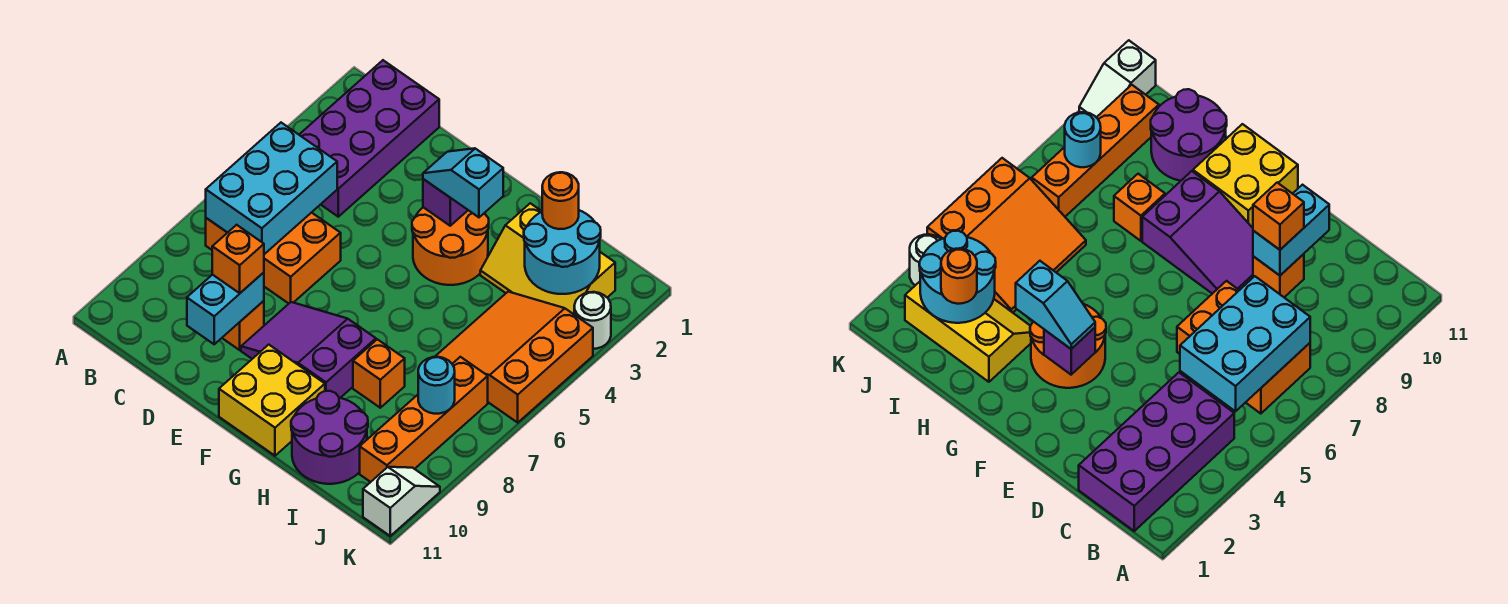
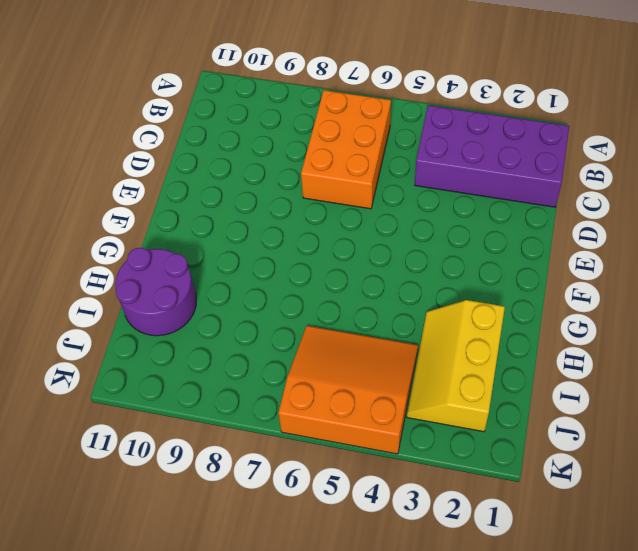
none -> orange brick D9 level 1
none -> purple slope E8:G9 level 1 top G
none -> orange round brick F3:G4 level 1

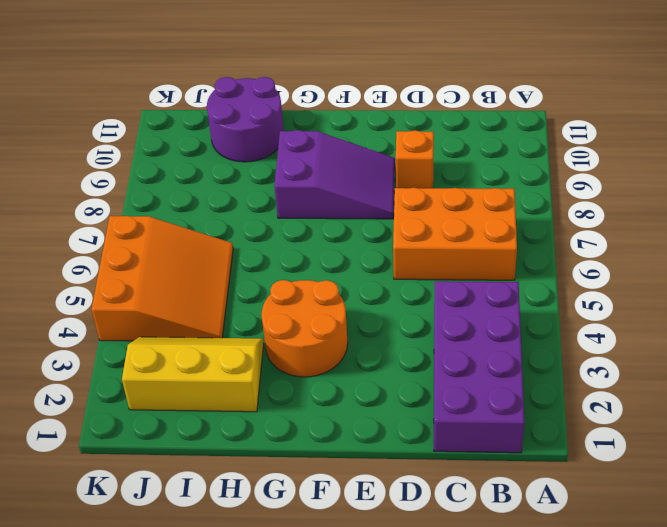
none -> yellow brick F10:G11 level 1
none -> orange brick H8 level 1
none -> orange brick J7:J10 level 1

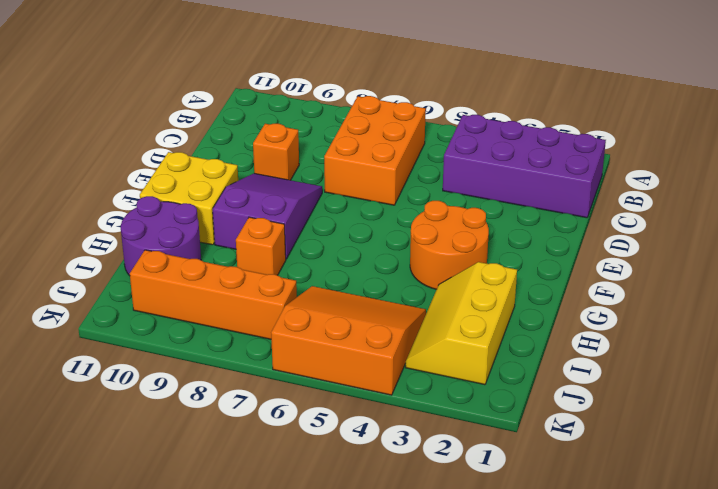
none -> white round brick K3 level 1
none -> white slope K10:K11 level 1 top 11
none -> cyan brick B5:C7 level 2

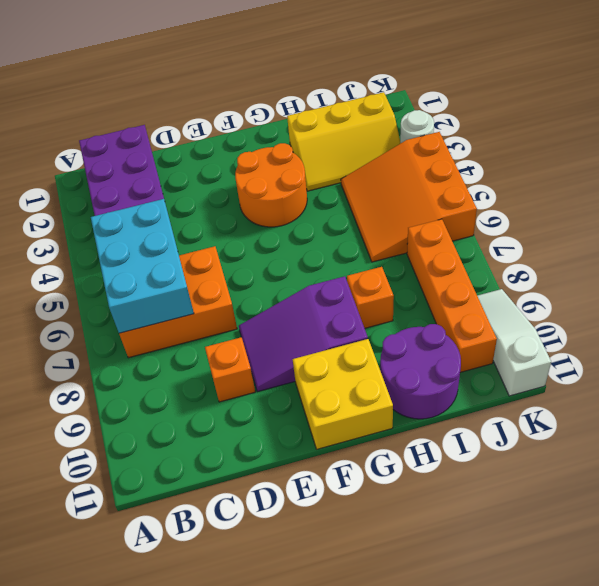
white slope K9:K11 level 1 top 11 -> white slope K10:K11 level 1 top 11
none -> cyan brick D9:D10 level 2
none -> purple brick F3 level 2
none -> cyan round brick I2:J3 level 2

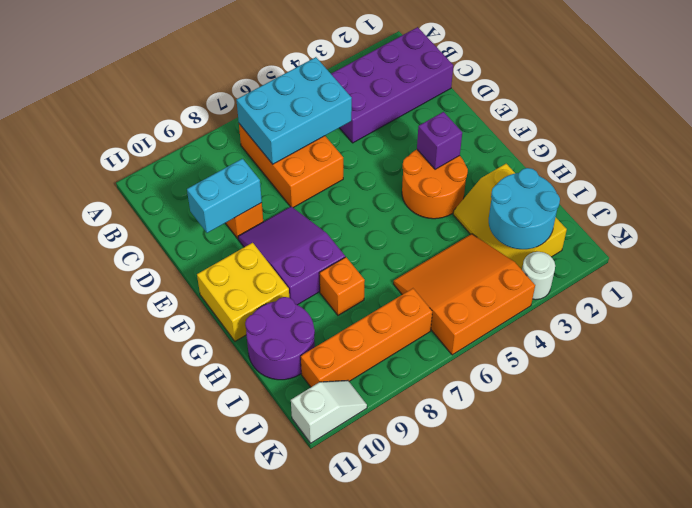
none -> cyan round brick J8 level 2
none -> orange brick D9 level 3
none -> cyan slope F3:G3 level 3 top G

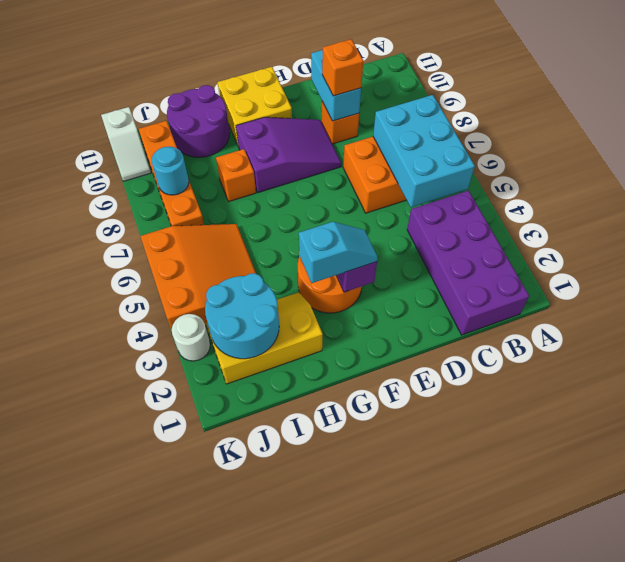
none -> orange round brick I2 level 3

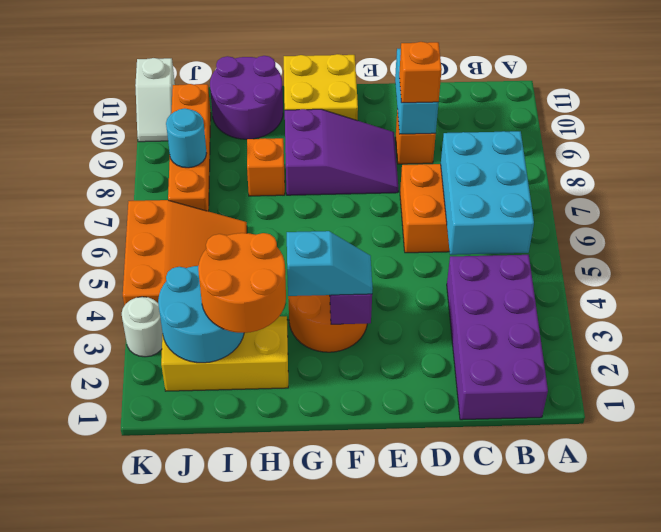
orange round brick H2:I3 level 3 -> orange round brick I2 level 3

